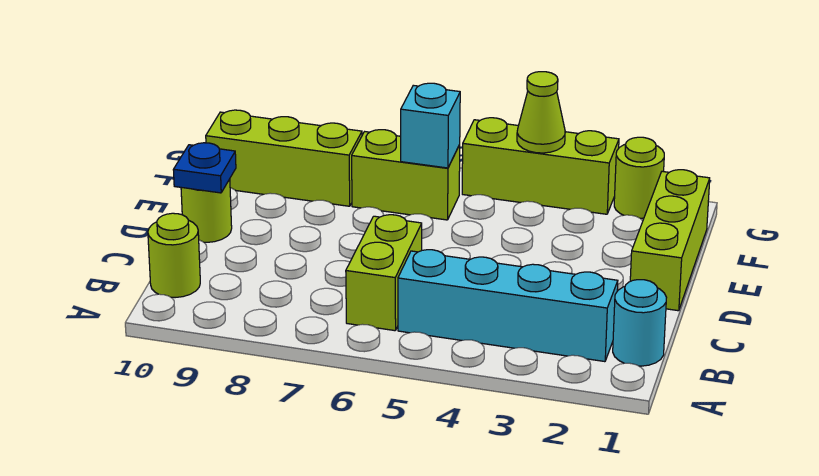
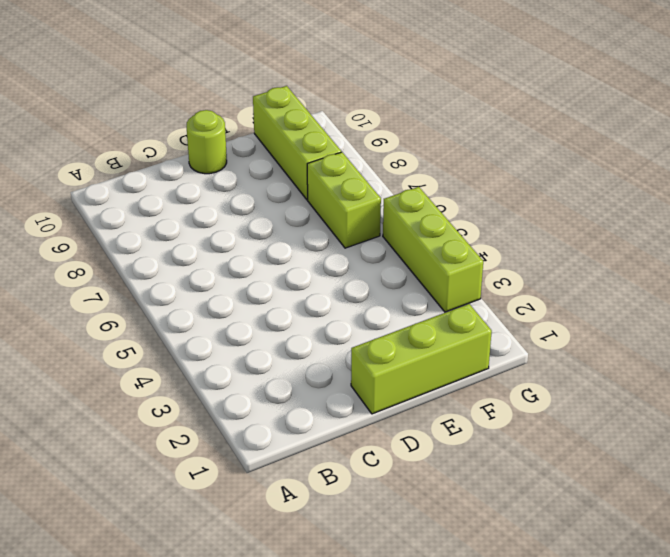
none -> cyan round brick B1 level 1
none -> cyan brick B2:B5 level 1
none -> lime brick B6:C6 level 1

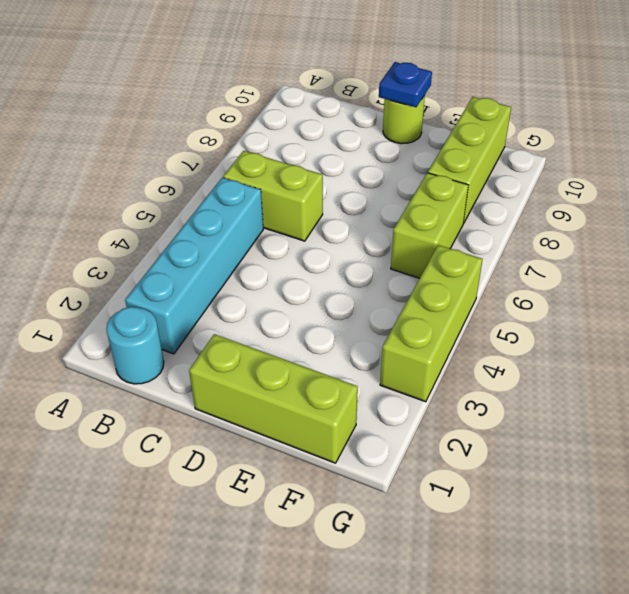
none -> lime round brick B10 level 1
none -> lime round brick G2 level 1
none -> cyan brick F6 level 2

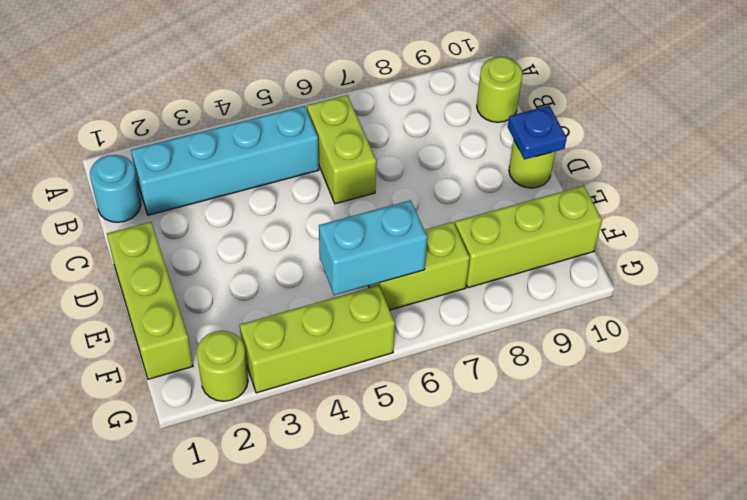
cyan brick F5:F6 level 2 -> cyan brick F6 level 2
none -> lime cone G4 level 2

